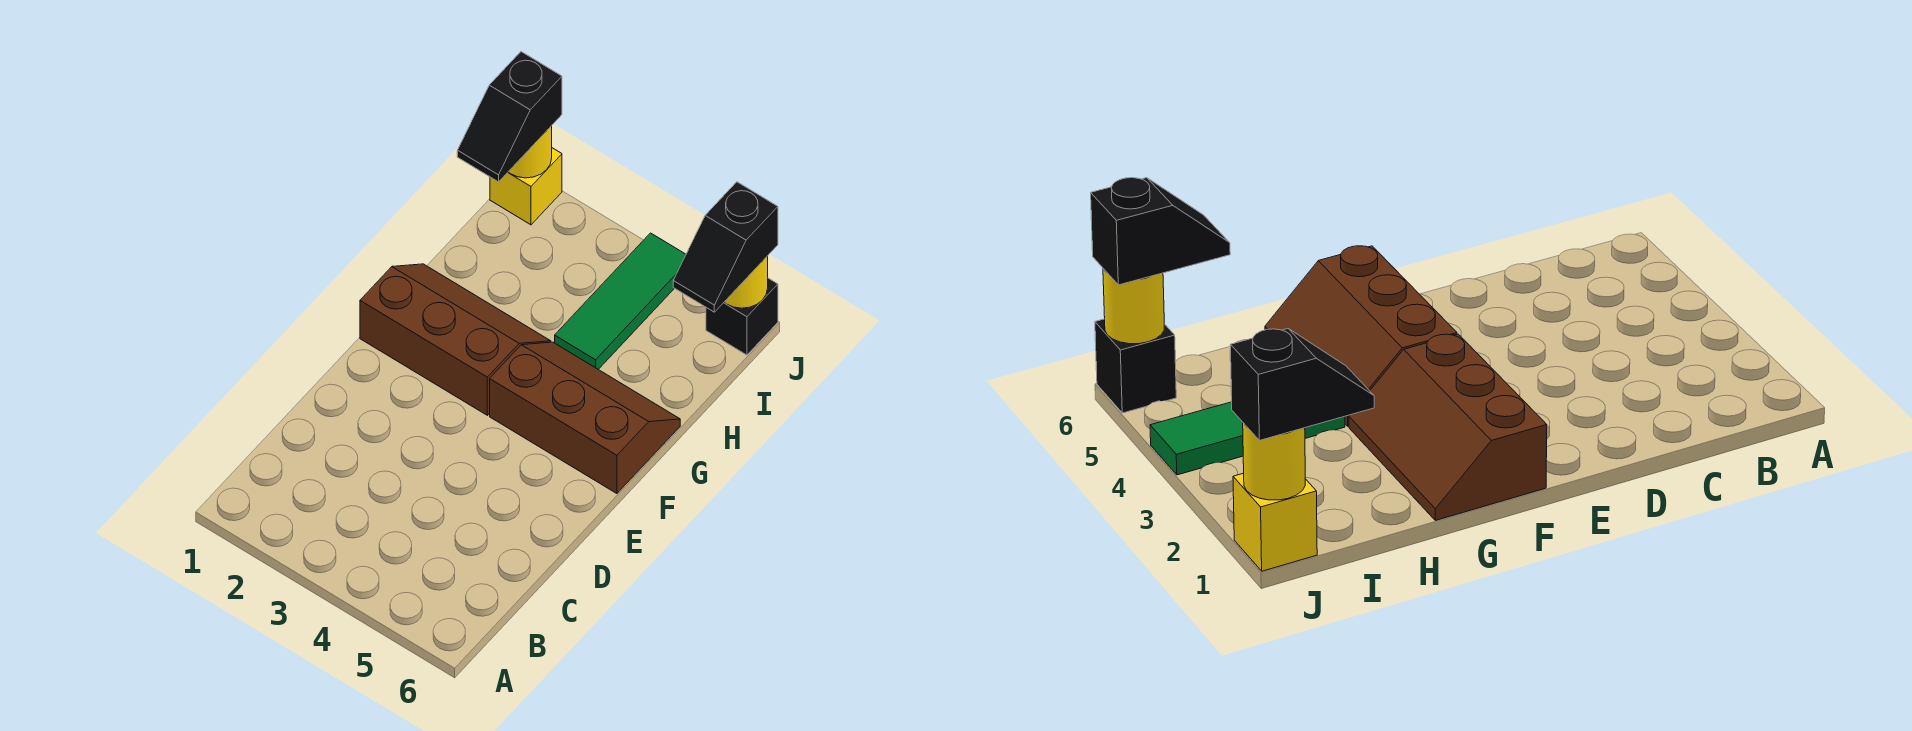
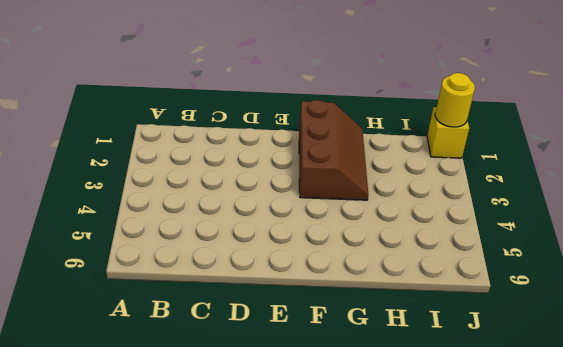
none -> brown slope F4:G6 level 1 top F
none -> green tile H4:J4 level 1

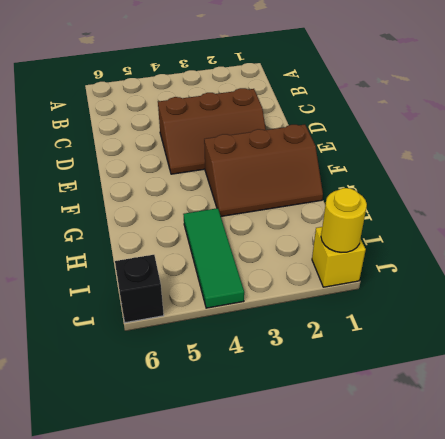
brown slope D2:E4 level 1 top D -> brown slope F4:G6 level 1 top F
none -> yellow round brick J6 level 2
none -> black slope I1:J1 level 3 top J

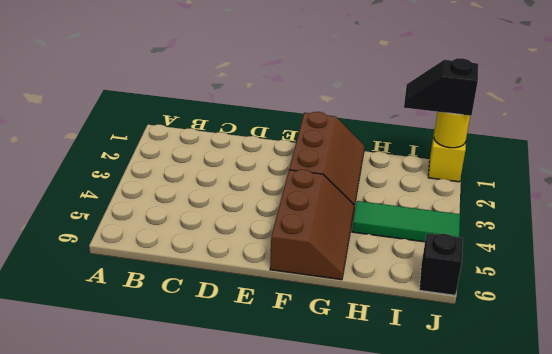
none -> yellow round brick J6 level 2
none -> black slope I6:J6 level 3 top J

